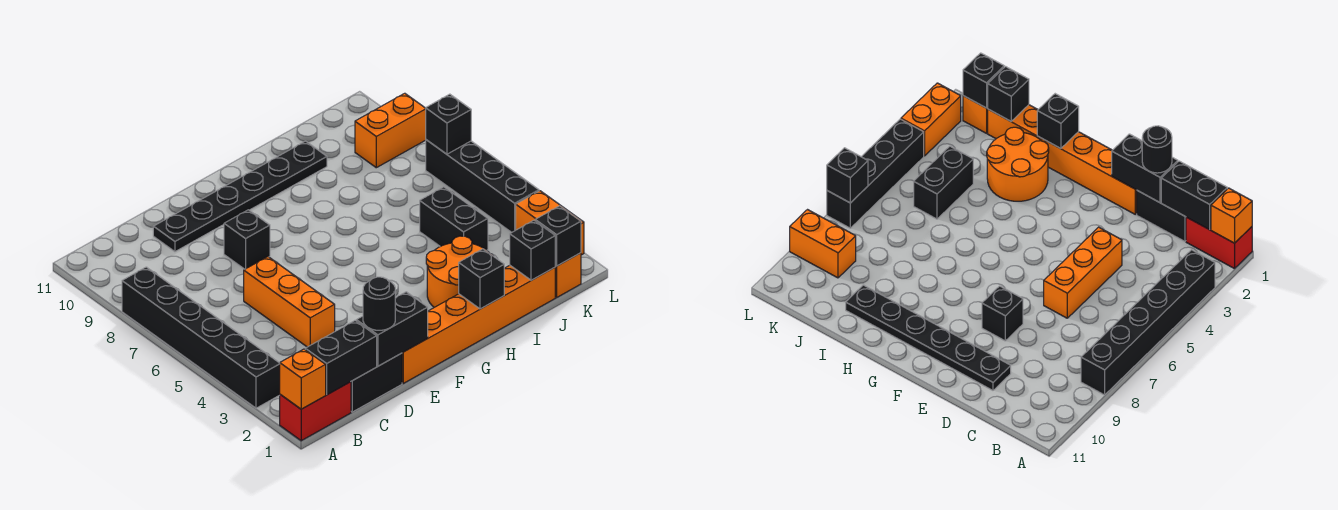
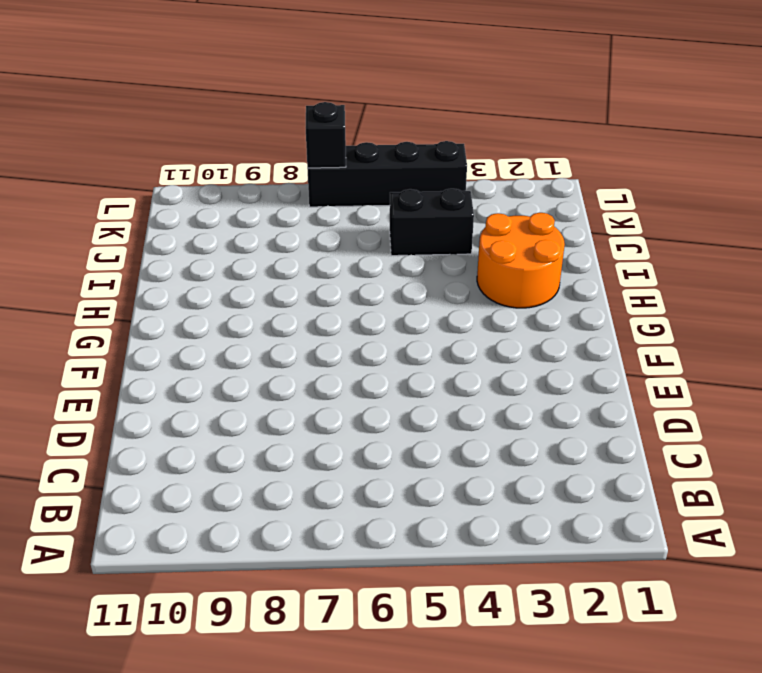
none -> red brick A1:B1 level 1
none -> black brick A3:A8 level 1
none -> black brick C1:D1 level 1

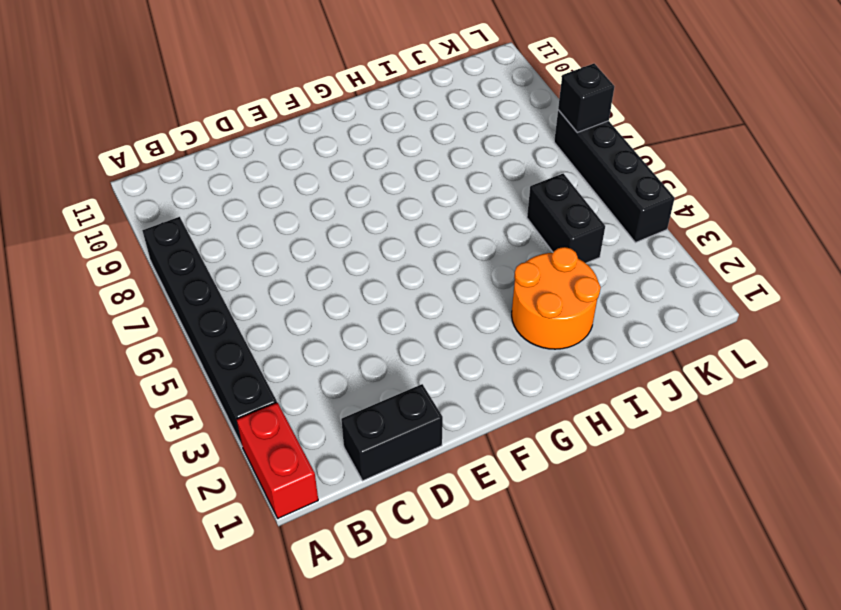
red brick A1:A2 level 1 -> red brick A1:B1 level 1
none -> orange brick D4:D6 level 1
none -> black plate D10:I10 level 1
none -> orange brick E1:J1 level 1

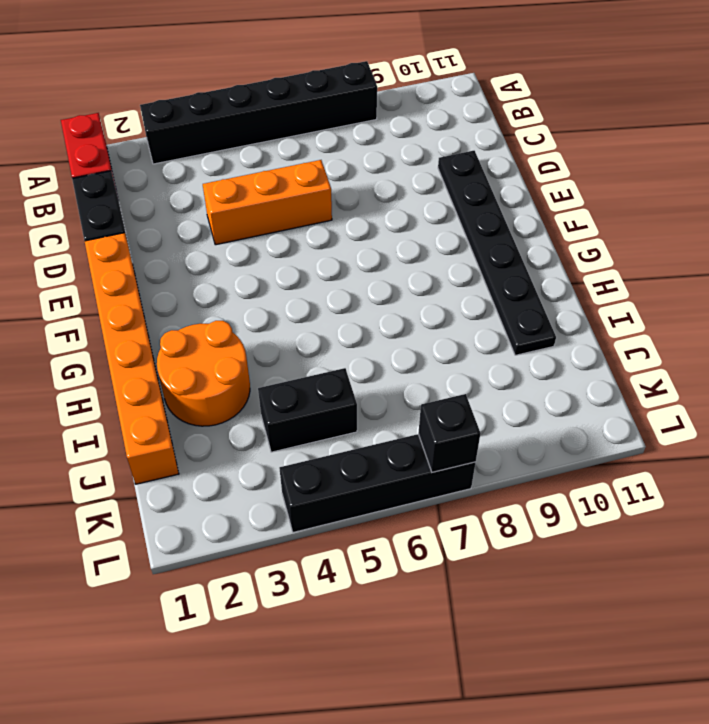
none -> black brick E8 level 1
none -> orange brick K1 level 1
none -> orange brick K9:L9 level 1

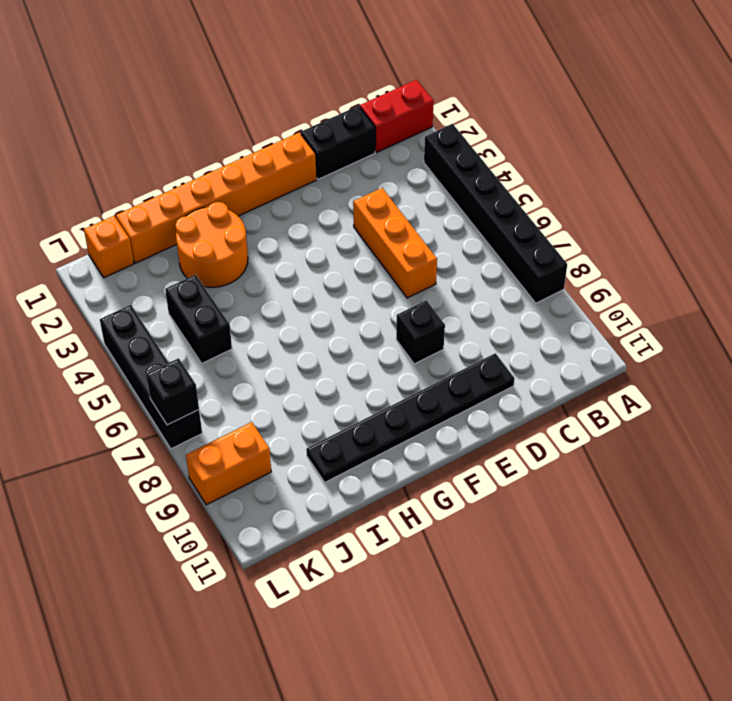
none -> orange brick L2:L3 level 1
none -> orange brick A1 level 2
none -> black brick B1:C1 level 2

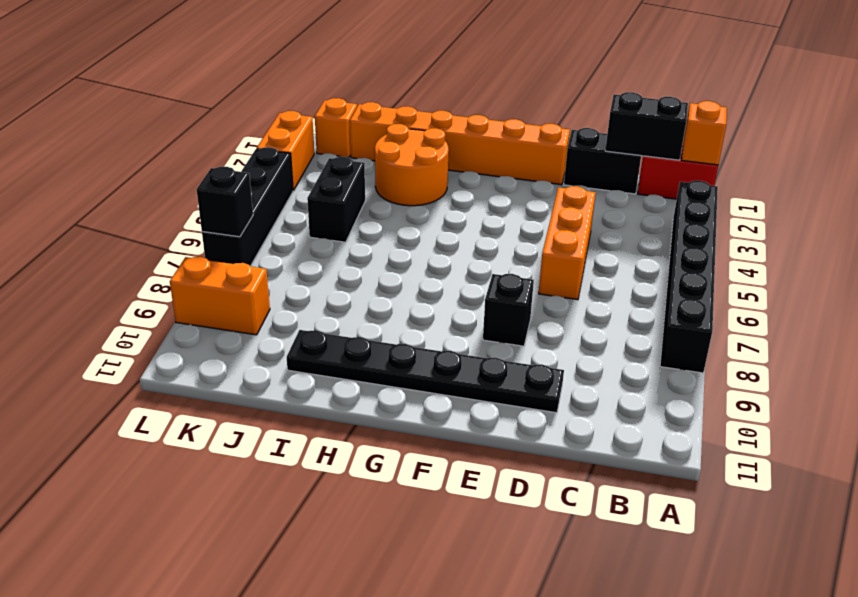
none -> black brick D1:E1 level 2
none -> black brick H1 level 2
none -> black brick J1 level 2

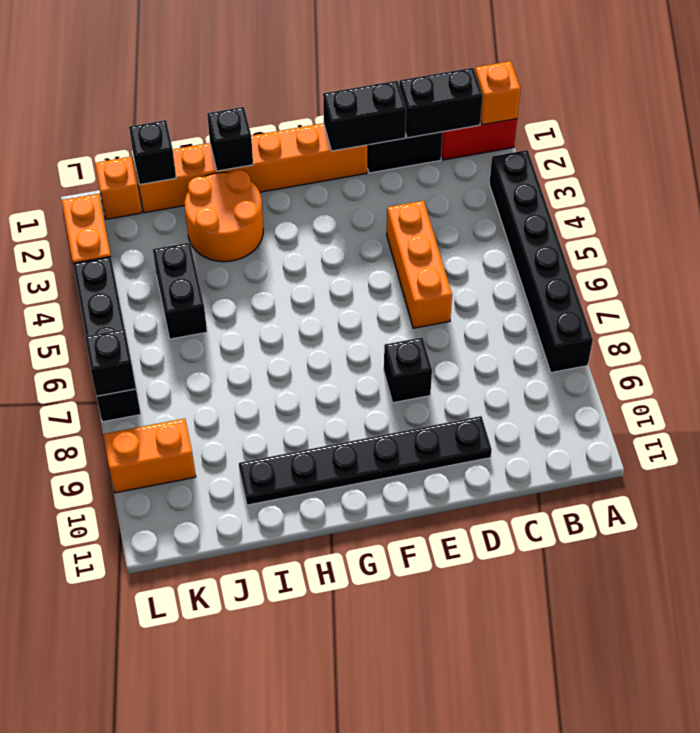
none -> black brick K1 level 2
none -> black round brick D1 level 3

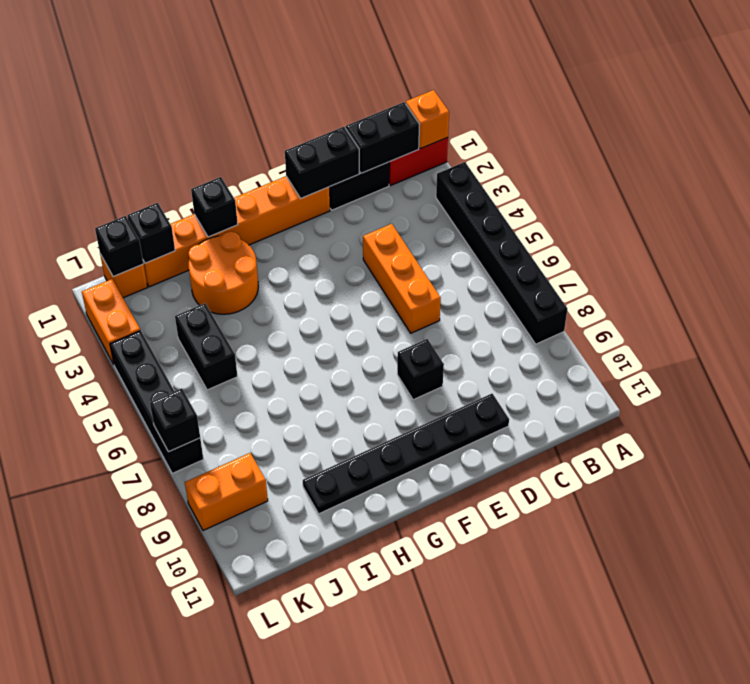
none -> black round brick D1 level 3

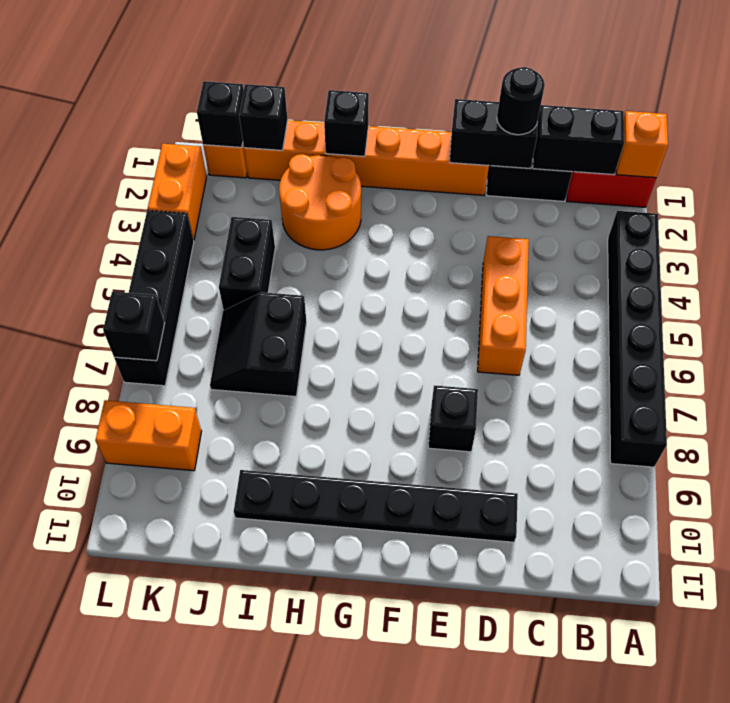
black slope I6:J7 level 1 top I -> none

